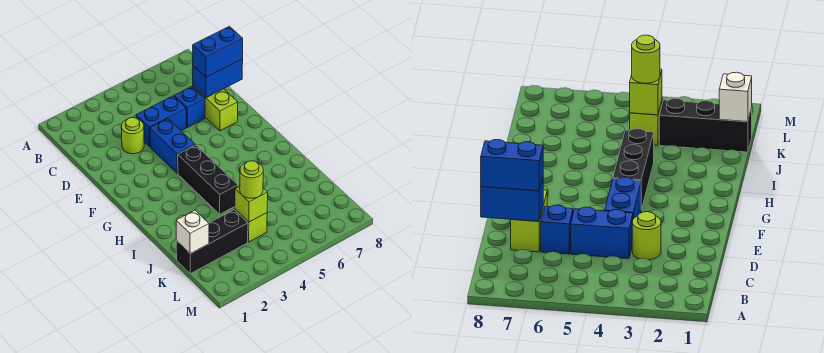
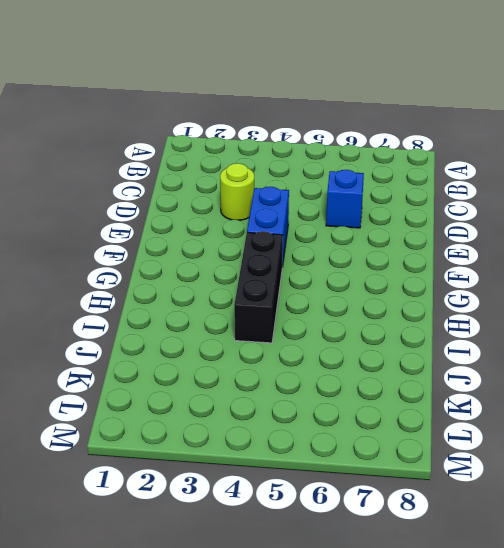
none -> blue brick D4:D5 level 1
none -> lime brick D7:E7 level 1
none -> black brick K1:K3 level 1

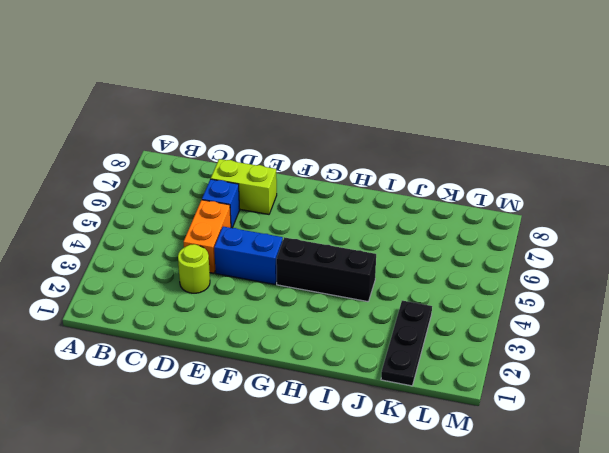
orange brick D4:D5 level 1 -> blue brick D4:D5 level 1
black plate K1:K3 level 1 -> black brick K1:K3 level 1
none -> lime brick K4 level 1
none -> blue brick D7:D8 level 2
none -> white brick K1 level 2

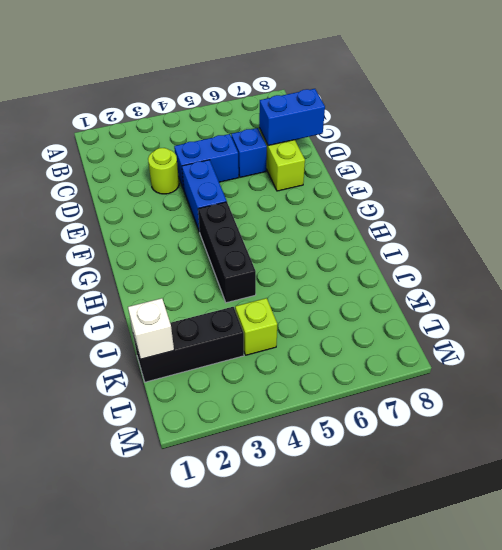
none -> lime brick K4 level 2
none -> blue brick D7:D8 level 3
none -> lime round brick K4 level 3

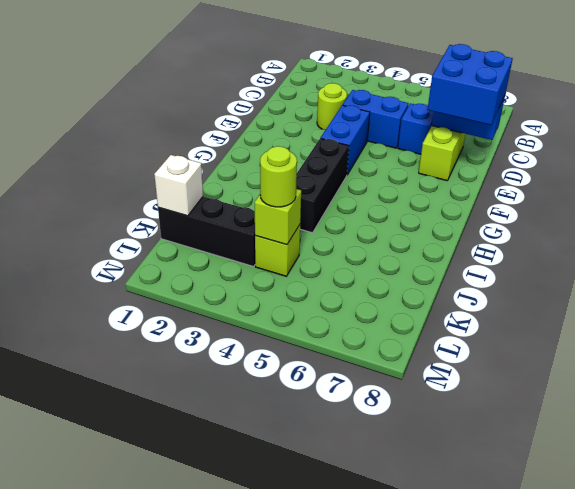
blue brick D7:E8 level 3 -> blue brick D7:D8 level 3

